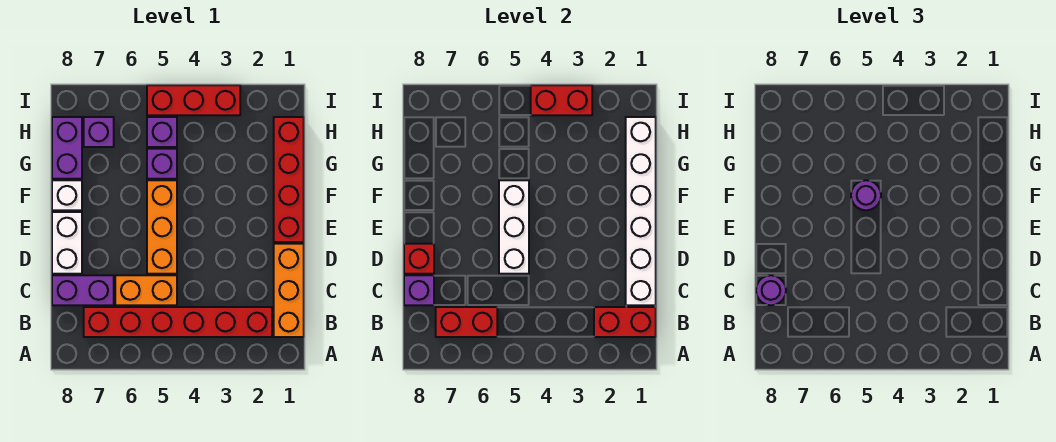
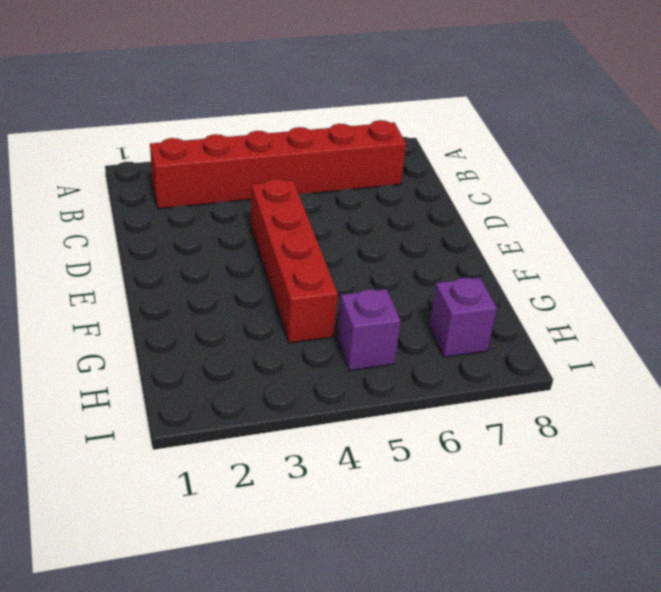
red brick D4:G4 level 1 -> red brick E1:H1 level 1
none -> orange brick B1:D1 level 1
none -> orange brick C5:C6 level 1
none -> purple brick C7:C8 level 1

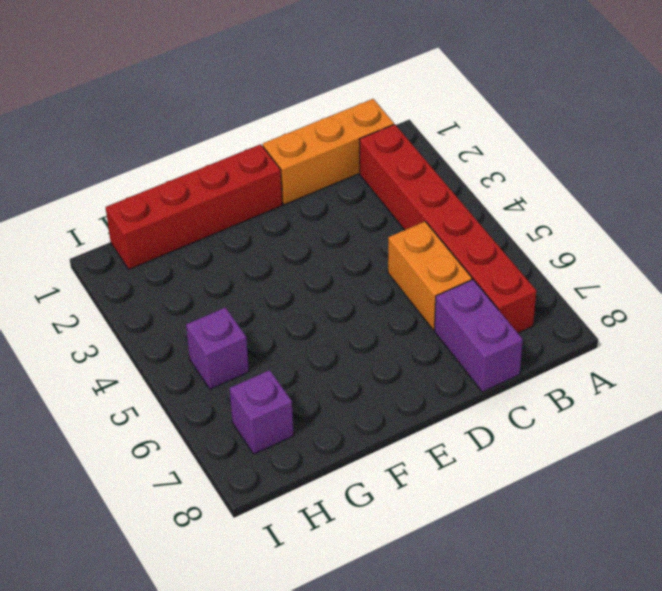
none -> orange brick D5:F5 level 1
none -> white brick D8:E8 level 1
none -> white brick F8 level 1

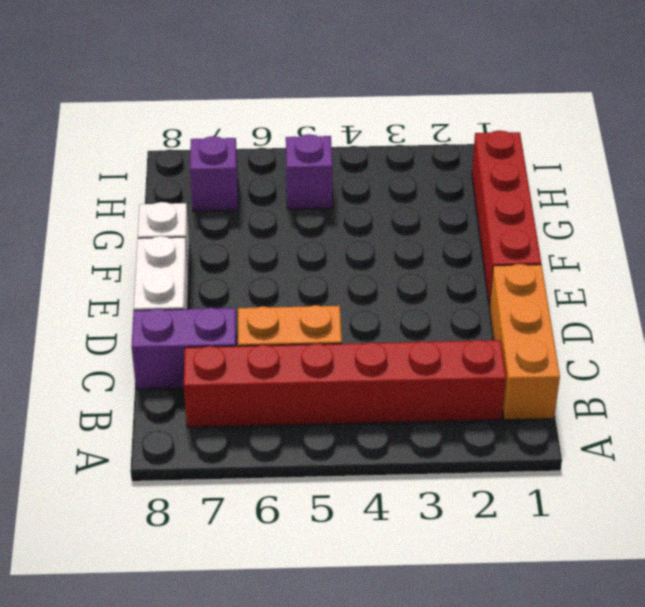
none -> orange brick D5:F5 level 1
none -> purple brick G5 level 1
none -> purple brick G8:H8 level 1

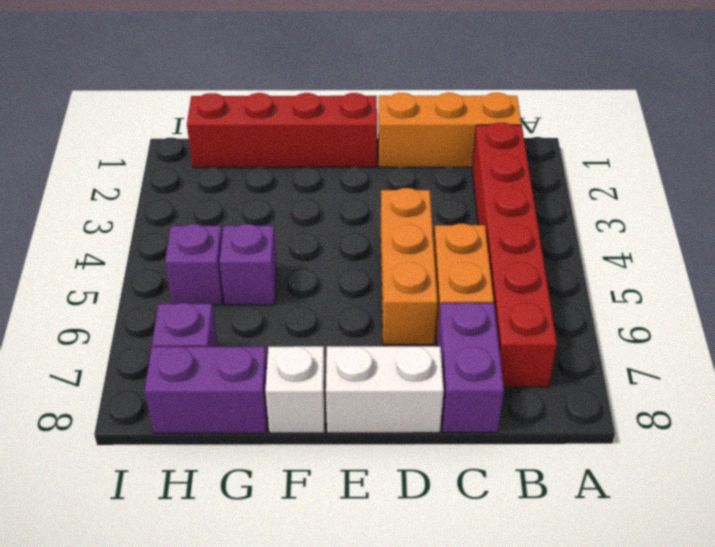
orange brick D4:D6 level 1 -> orange brick D5:F5 level 1
none -> red brick I3:I5 level 1
none -> red brick B1:B2 level 2
none -> red brick B6:B7 level 2

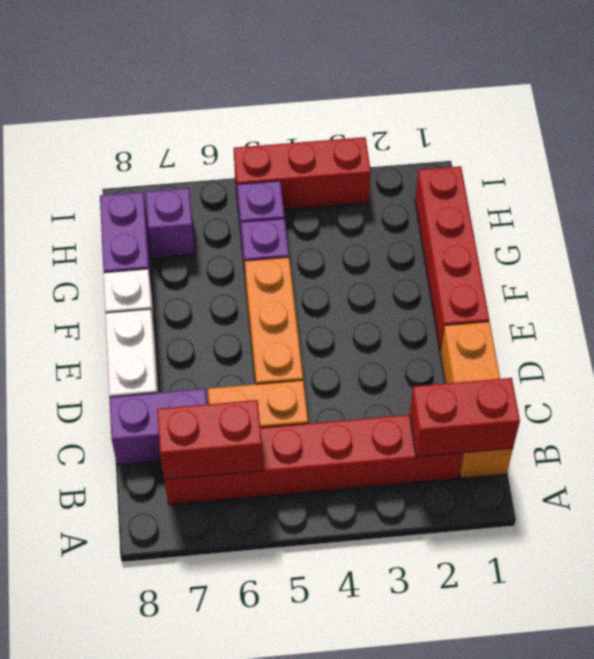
none -> white brick C1:H1 level 2
none -> purple brick C8 level 2
none -> white brick D5:F5 level 2

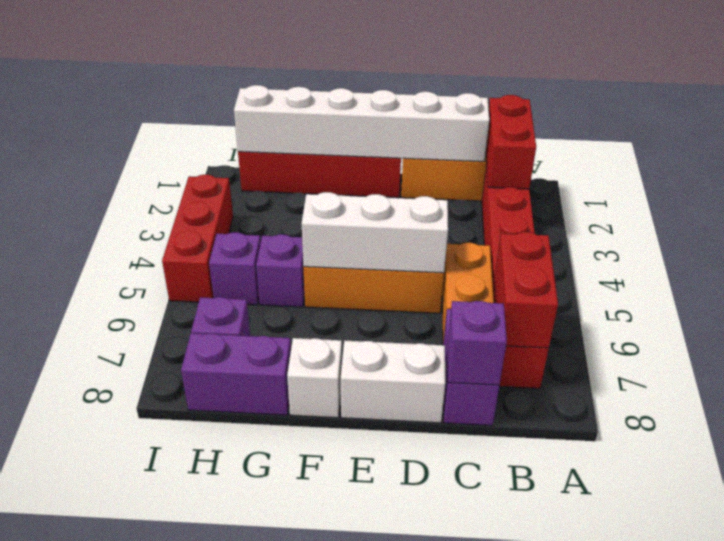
none -> red brick D8 level 2
none -> red brick I3:I4 level 2
none -> purple round brick C8 level 3

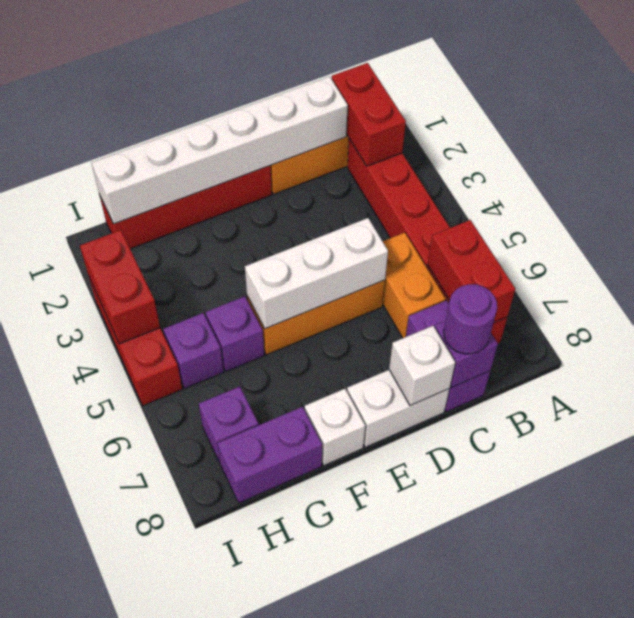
white brick D8 level 2 -> red brick D8 level 2
none -> purple round brick F5 level 3

